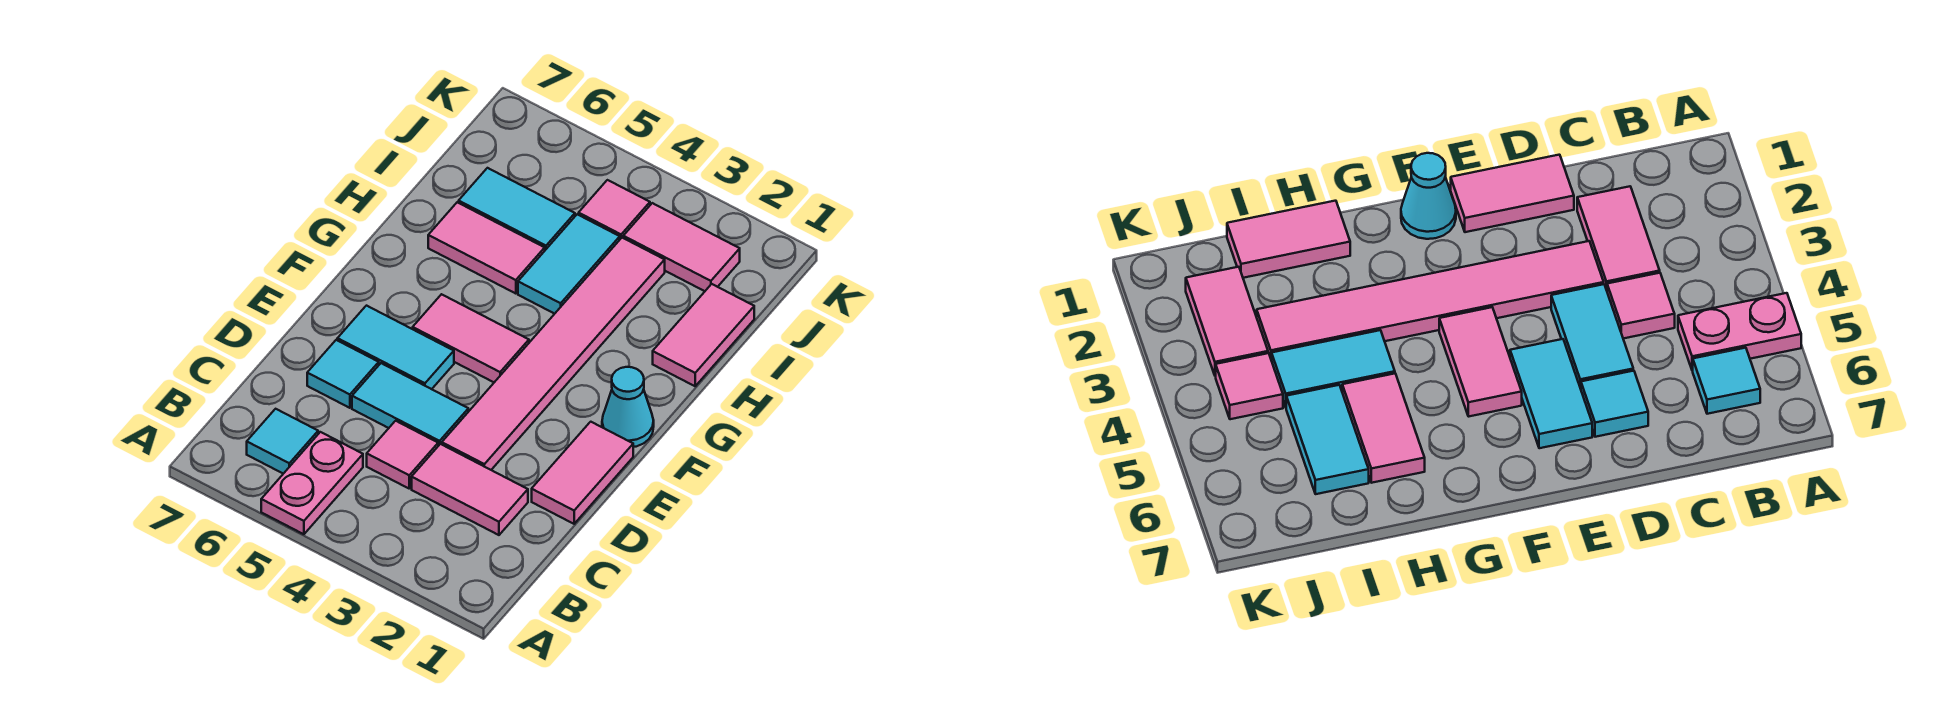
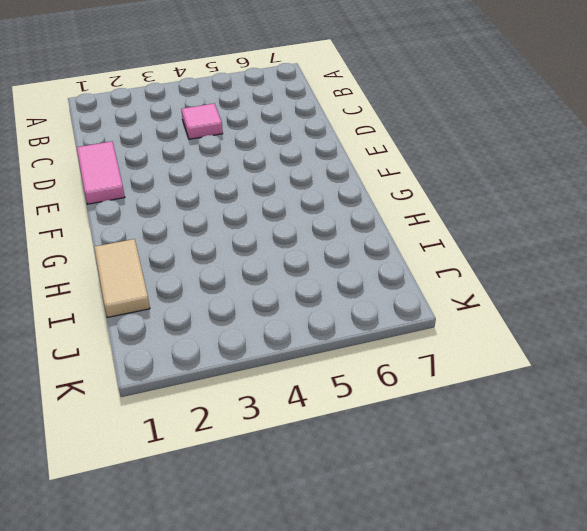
tan tile H1:I1 level 1 -> pink tile H1:I1 level 1
none -> pink plate A5:B5 level 1
none -> cyan tile B6 level 1
none -> pink tile C2:C3 level 1

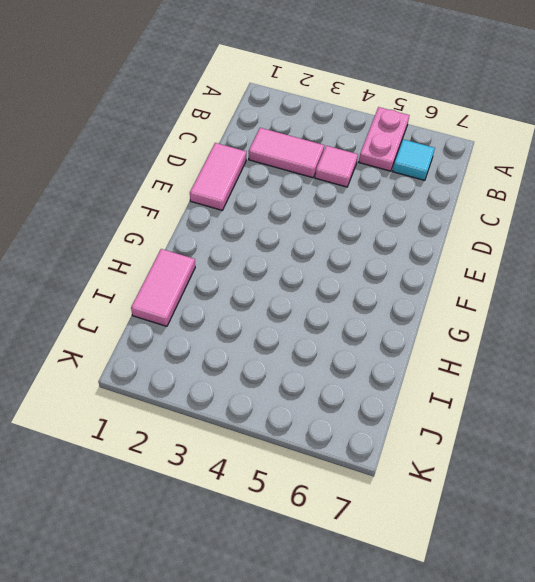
none -> pink tile D3:I3 level 1
none -> cyan tile D4:D5 level 1
none -> cyan tile D6 level 1

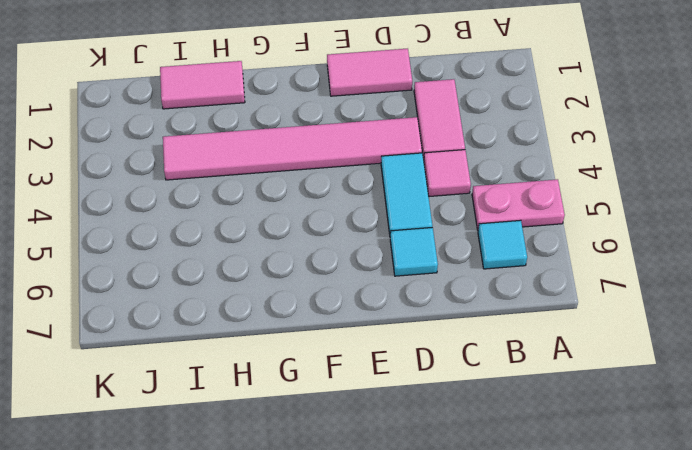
none -> cyan tile E5:E6 level 1
none -> cyan cone F1 level 1
none -> pink tile F4:F5 level 1

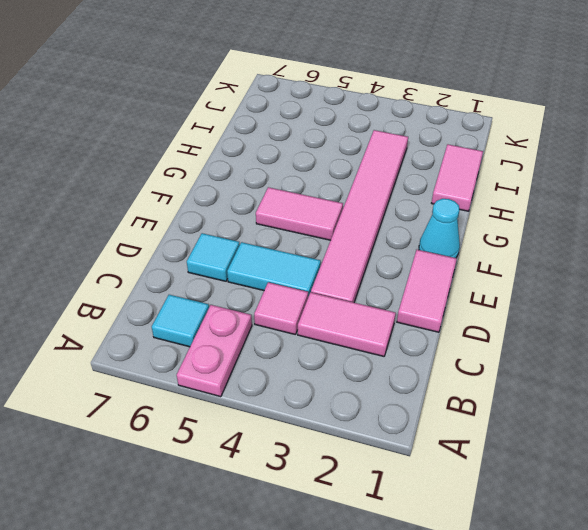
none -> cyan tile E5:E6 level 1
none -> cyan tile H4:I4 level 1
none -> pink tile H5:H6 level 1

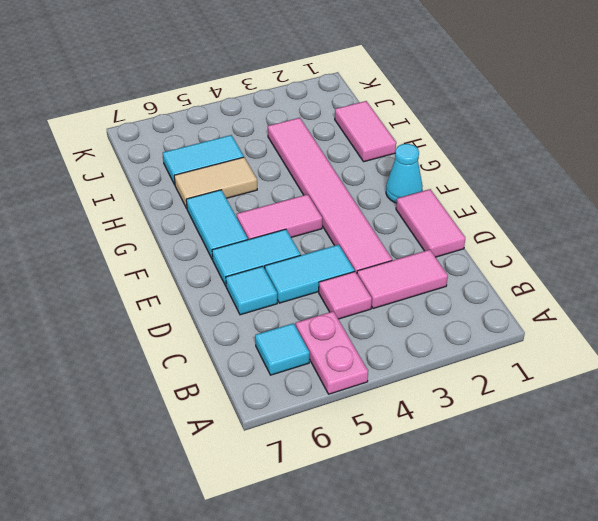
cyan tile F6:G6 level 1 -> cyan tile H4:I4 level 1
tan tile H5:H6 level 1 -> pink tile H5:H6 level 1
none -> pink tile J2:J3 level 1
none -> pink tile J4 level 1

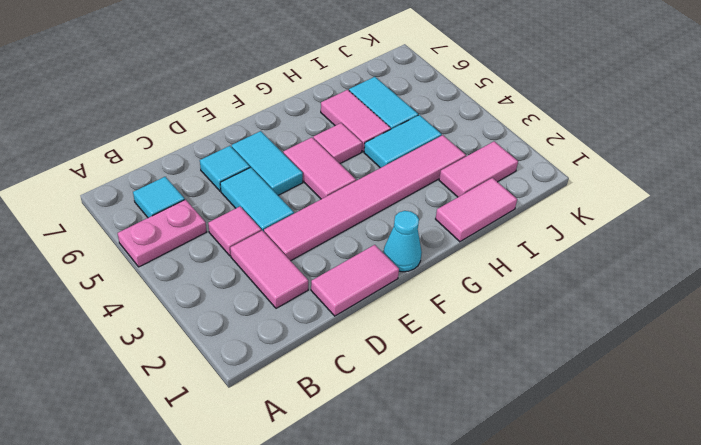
pink tile G5 level 1 -> pink tile J4 level 1
pink tile I2:J2 level 1 -> pink tile J2:J3 level 1

